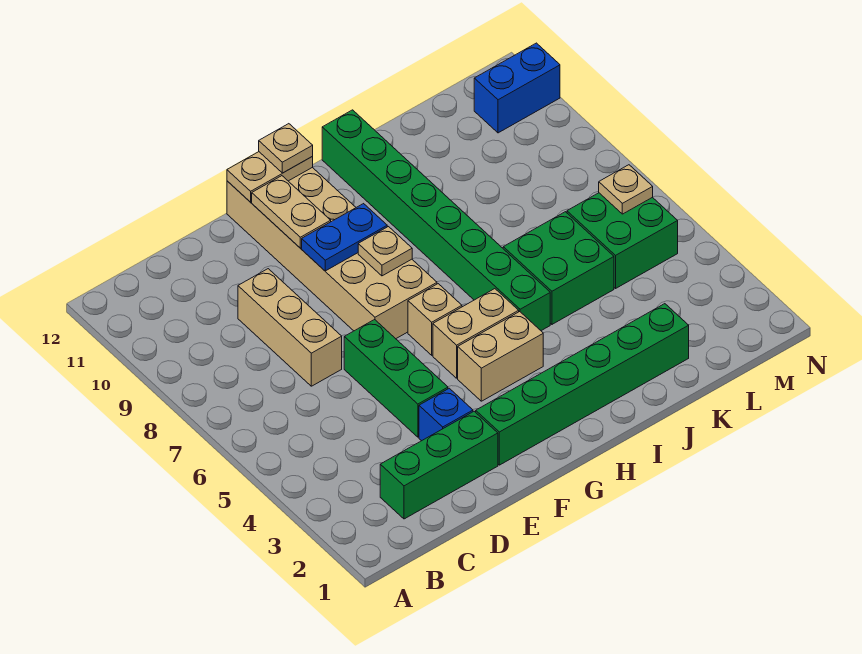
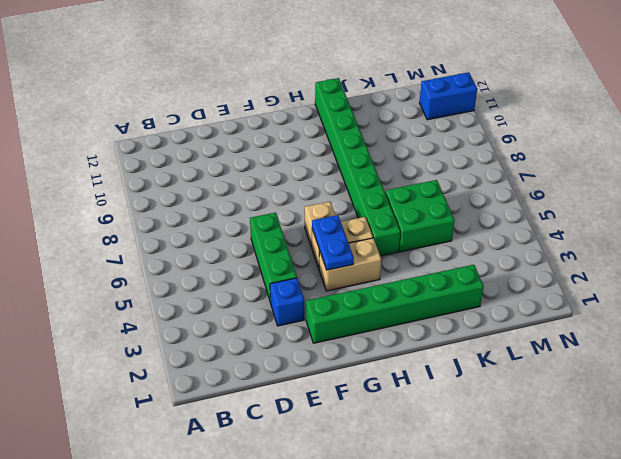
blue plate G4:G5 level 2 -> blue plate F9:G9 level 2
none -> green brick C2:E2 level 1
none -> tan brick D7:D9 level 1
none -> tan brick F7:G12 level 1

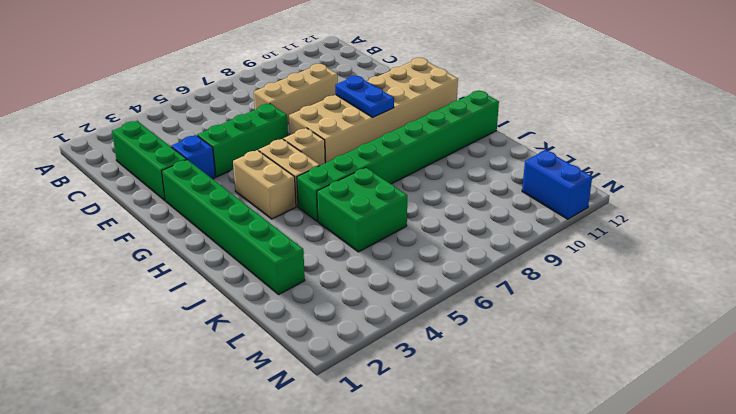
none -> green brick L5:M6 level 1
none -> tan plate F10:F11 level 2
none -> tan plate F12:G12 level 2

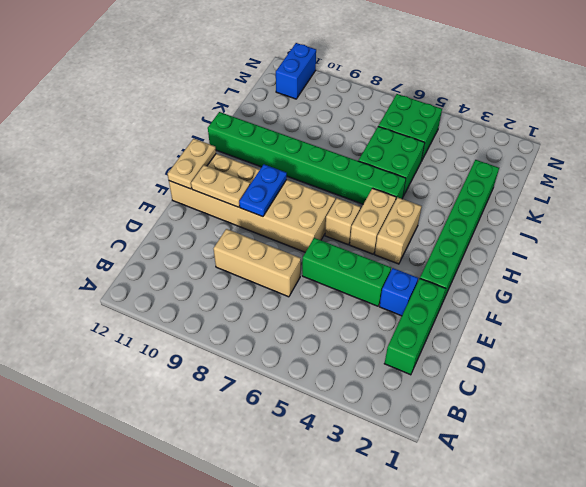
none -> tan plate G8 level 2
none -> tan plate M6 level 2
none -> tan plate G12 level 3

